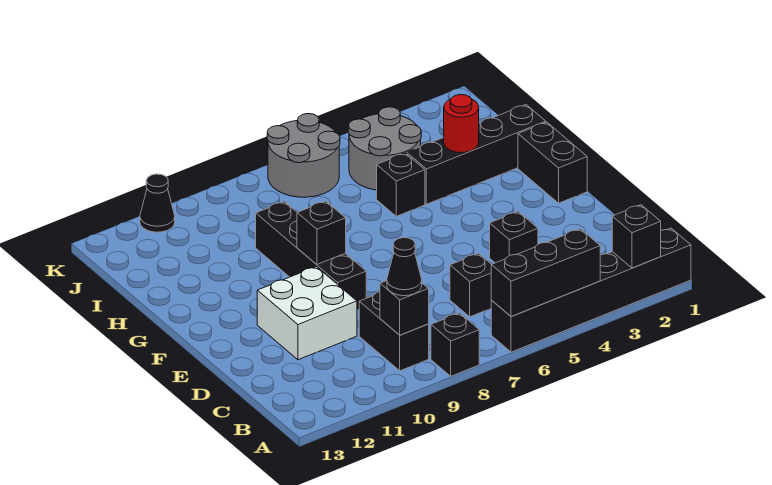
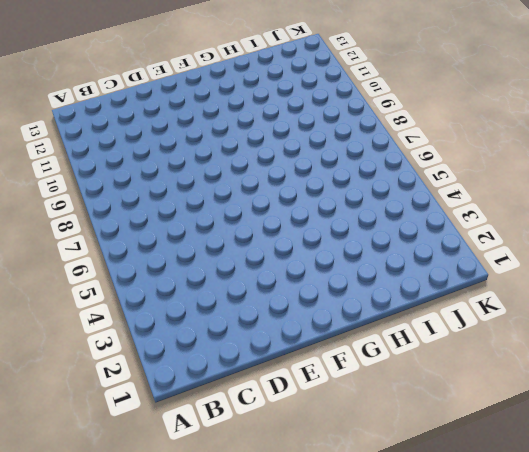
none -> black brick A1:A6 level 1
none -> black brick A8 level 1
none -> black brick B9:C9 level 1

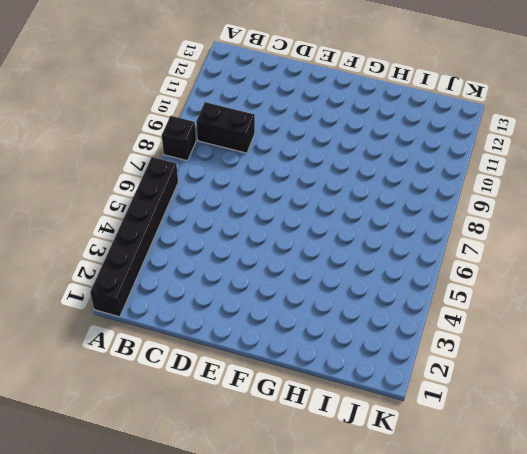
none -> black brick C6 level 1
none -> black brick D4 level 1
none -> white brick D10:E11 level 1

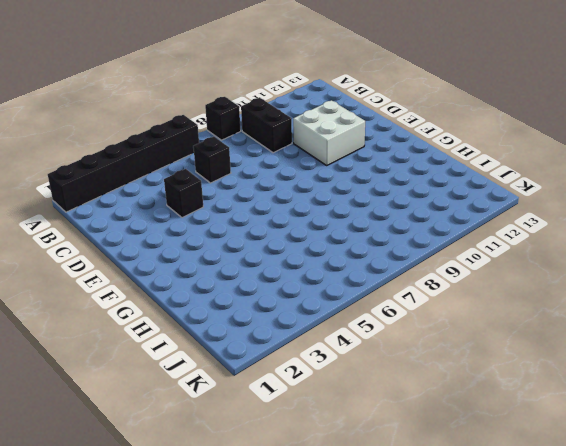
none -> black brick E9:H9 level 1
none -> black brick F1:G1 level 1
none -> black brick H1:H4 level 1

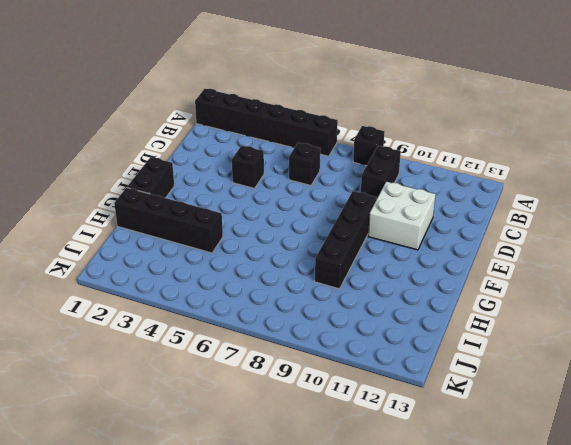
none -> black brick H5 level 1
none -> grey round brick I4:J5 level 1
none -> grey round brick J6:K7 level 1

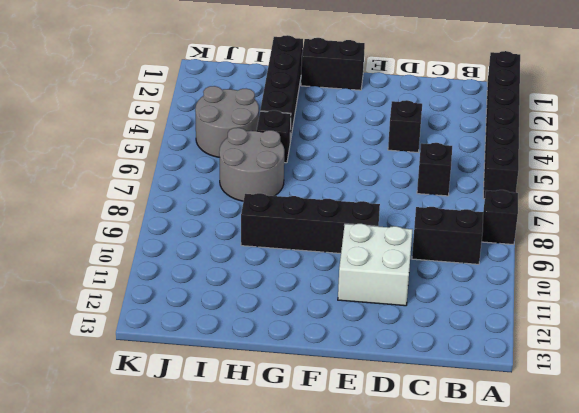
grey round brick H6:I7 level 1 -> grey round brick J6:K7 level 1
none -> black cone K11 level 1
none -> black brick A2 level 2
none -> black brick A4:A6 level 2

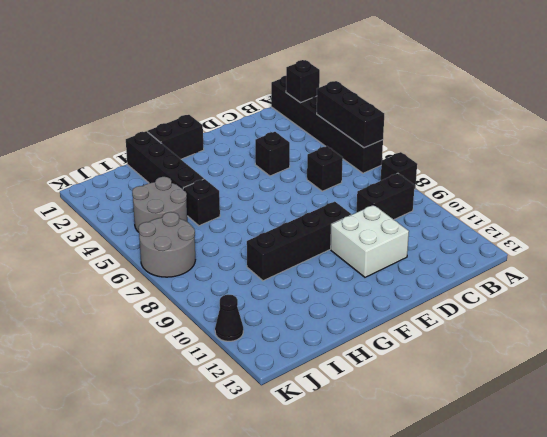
none -> black brick B9 level 2
none -> black brick F9 level 2
none -> red round brick H3 level 2

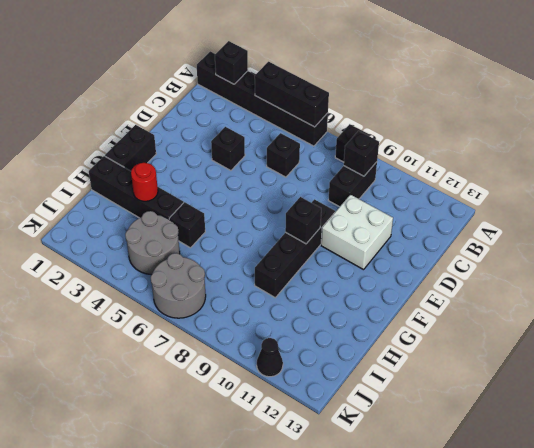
none -> black cone B9 level 3

